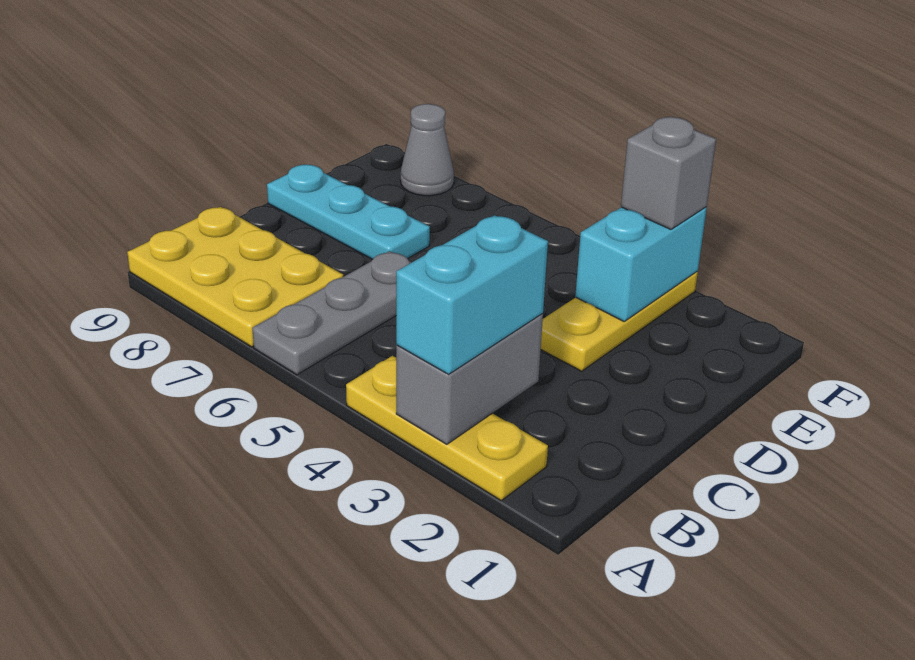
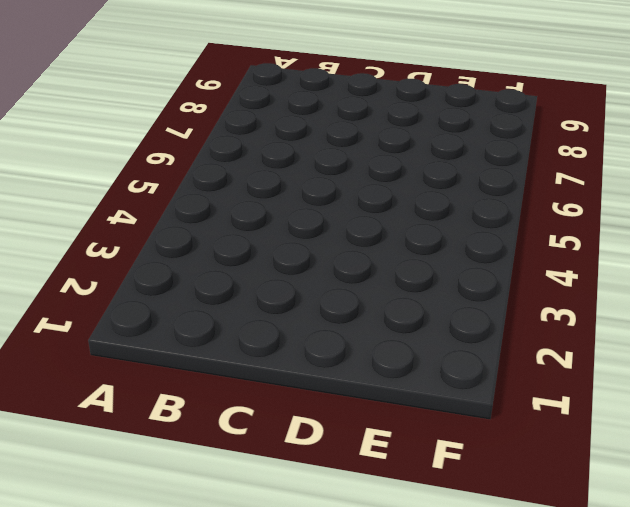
none -> yellow plate A2:A4 level 1
none -> grey plate A6:C6 level 1

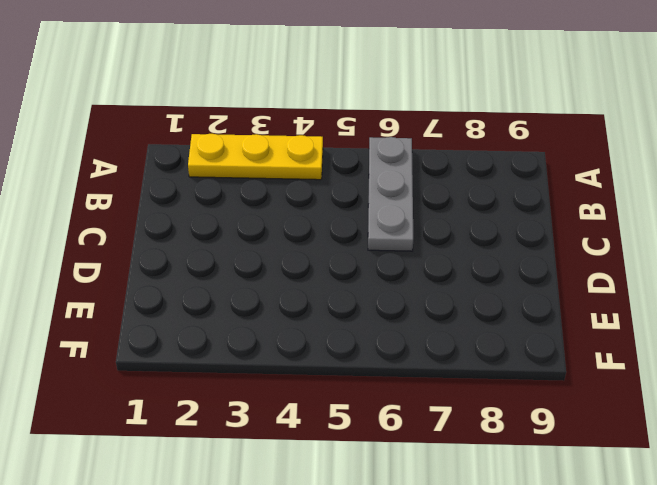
none -> yellow plate A7:B9 level 1
none -> yellow plate D3:F3 level 1

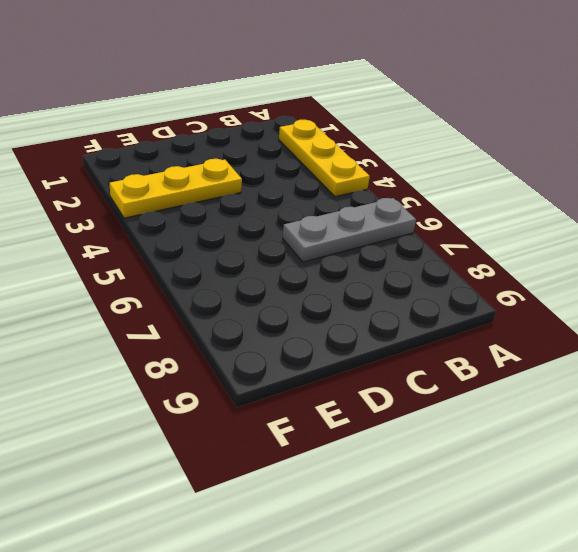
none -> yellow plate A7:B9 level 1
none -> cyan plate D7:D9 level 1

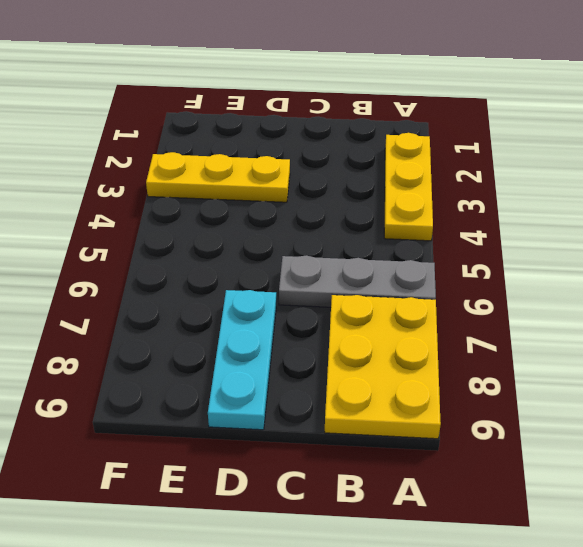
none -> grey cone F8 level 1
none -> grey brick A3:B3 level 2

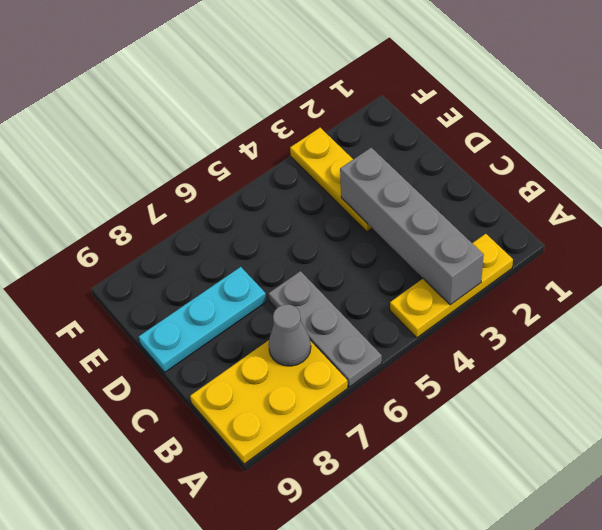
grey brick A3:D3 level 2 -> grey brick A3:B3 level 2
grey cone B7 level 2 -> grey cone F8 level 1
none -> cyan brick E3:F3 level 2
none -> cyan brick A3:B3 level 3

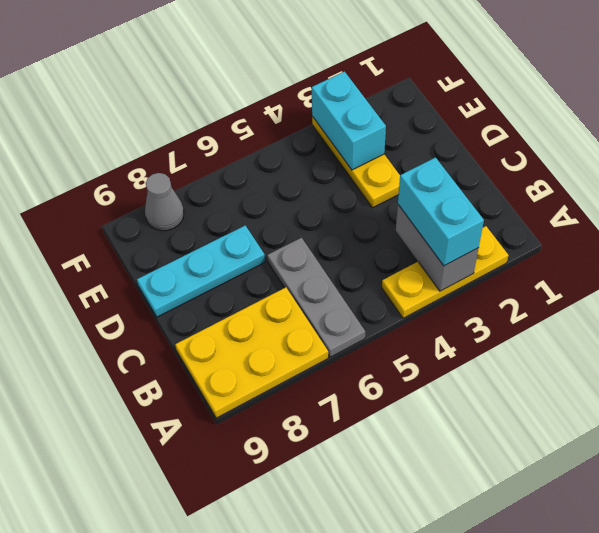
none -> grey brick F3 level 3

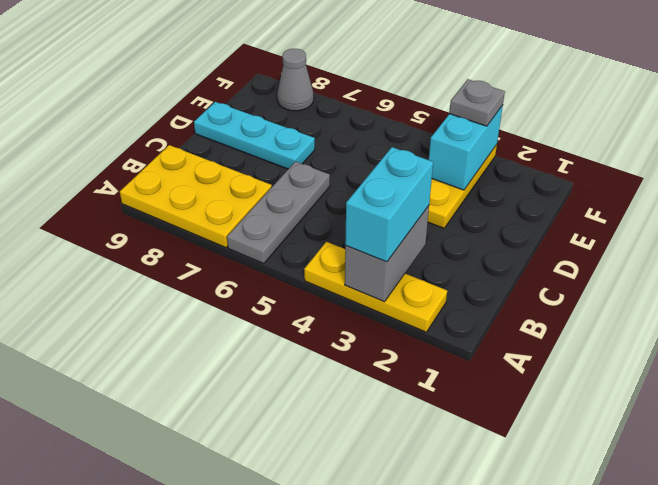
grey plate F3 level 3 -> grey brick F3 level 3

